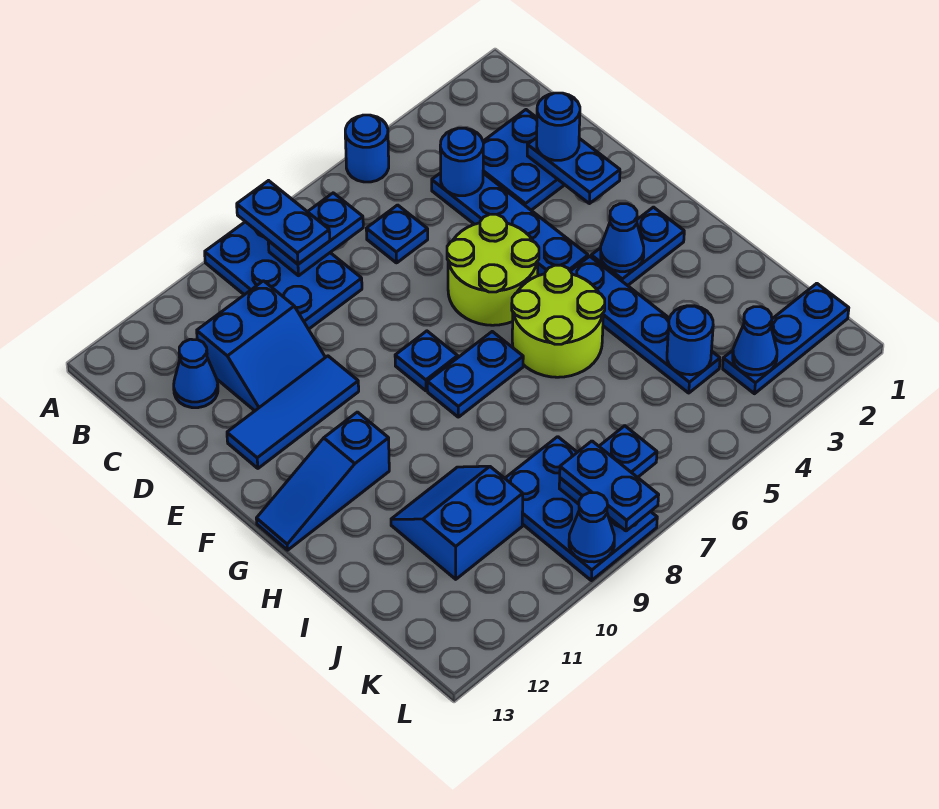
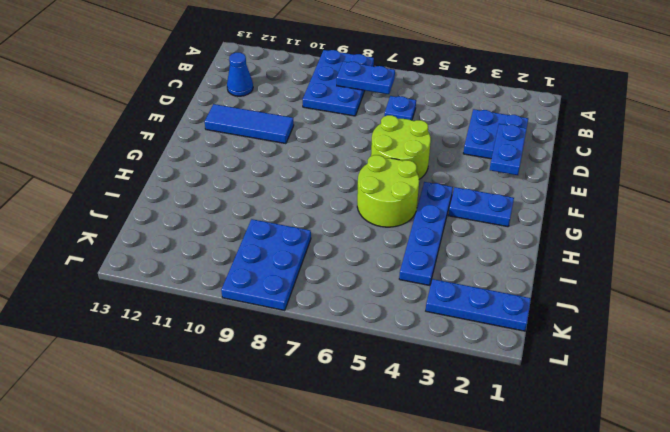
none -> blue round brick A5 level 1
none -> blue plate C4:F4 level 1
none -> blue slope C10:D11 level 1 top C

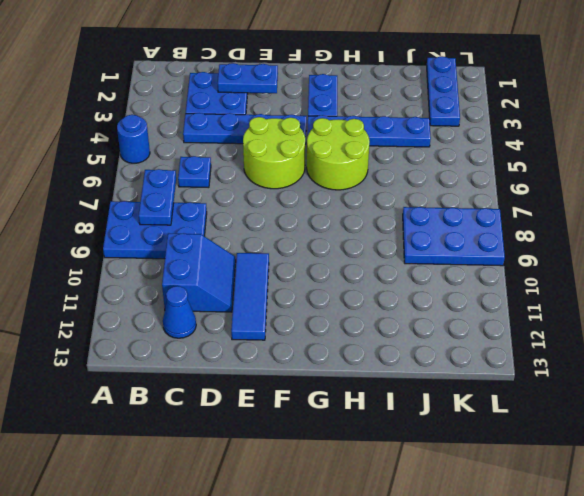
none -> blue plate F8 level 1
none -> blue plate G7:G8 level 1
none -> blue slope G11:G13 level 1 top 11

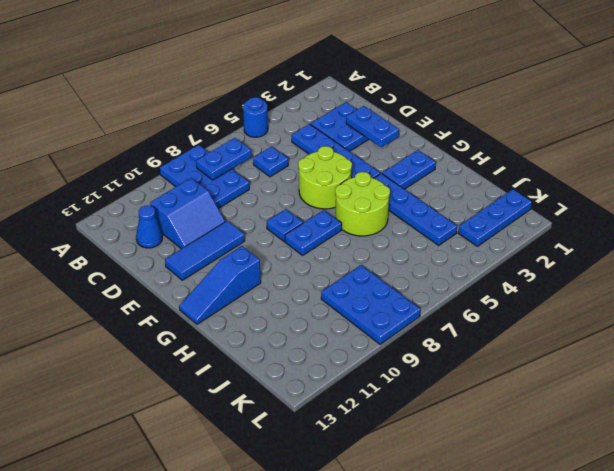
none -> blue slope I10:J11 level 1 top J
none -> blue round brick C4 level 2
none -> blue cone G3 level 2

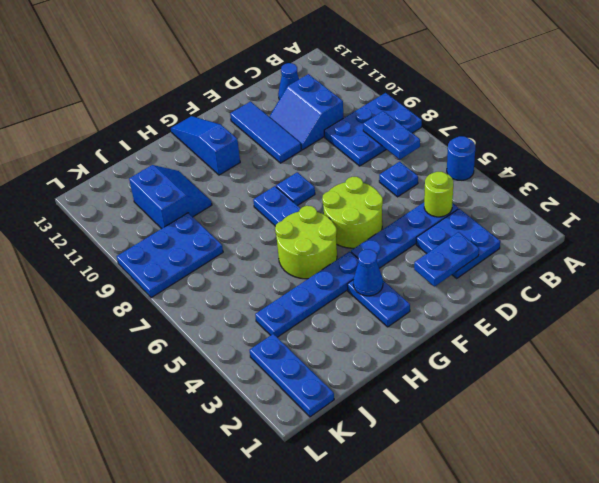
lime round brick C4 level 2 -> blue round brick C4 level 2
none -> blue round brick J4 level 2
none -> blue cone K3 level 2
none -> blue plate K7:K8 level 2

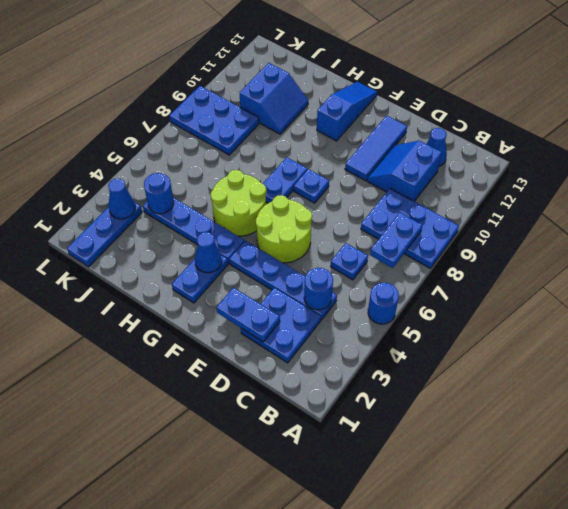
none -> blue plate K7:K8 level 2
none -> blue cone L9 level 2
none -> blue plate A8:B8 level 3

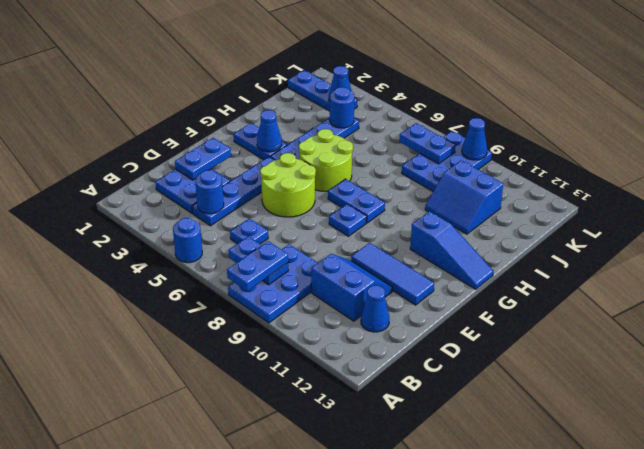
none -> blue round brick D2 level 3
none -> blue plate K8:L8 level 3

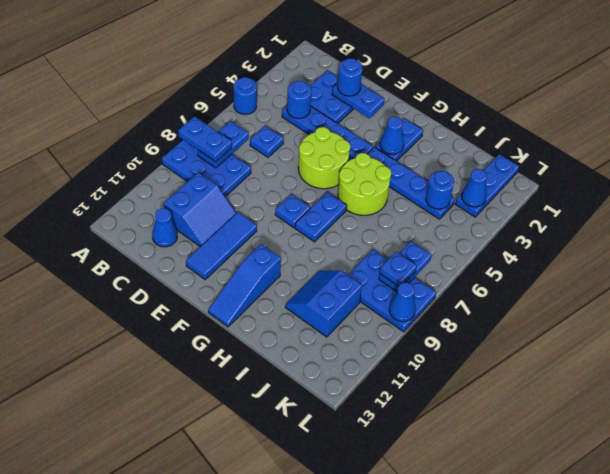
blue plate K8 level 3 -> blue plate K8:L8 level 3

